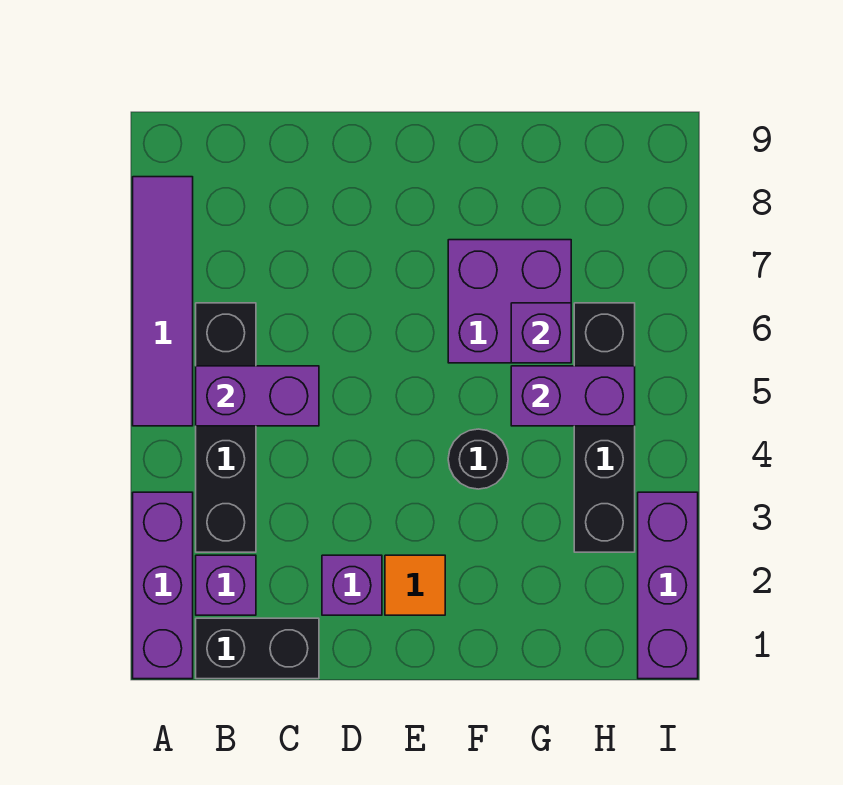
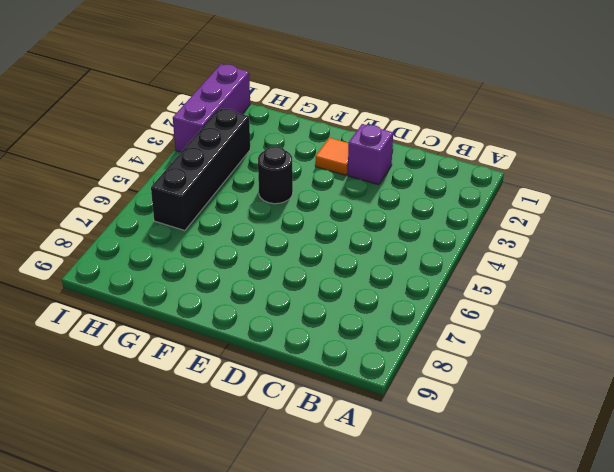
none -> purple brick A1:A3 level 1
none -> purple tile A5:A8 level 1
none -> black brick B1:C1 level 1

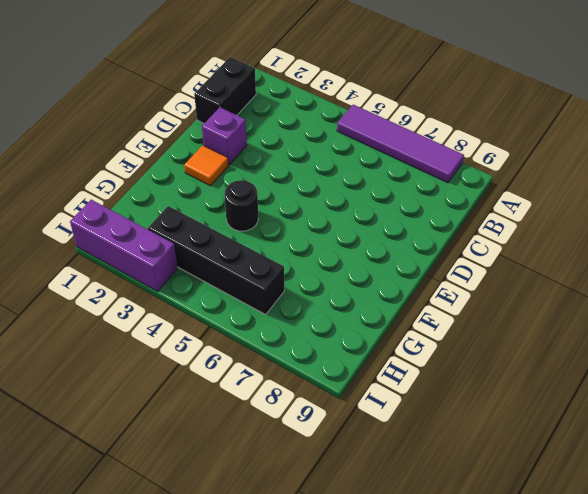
none -> purple brick A1:A3 level 1
none -> purple brick B2 level 1
none -> black brick B3:B6 level 1

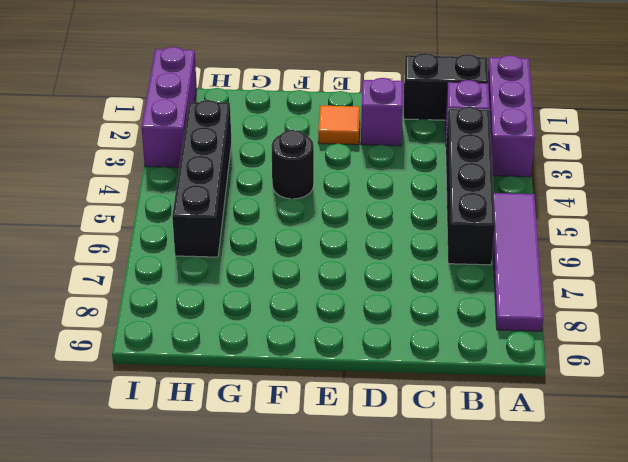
none -> purple brick F6:G7 level 1
none -> purple brick B5:C5 level 2
none -> purple brick G5:H5 level 2

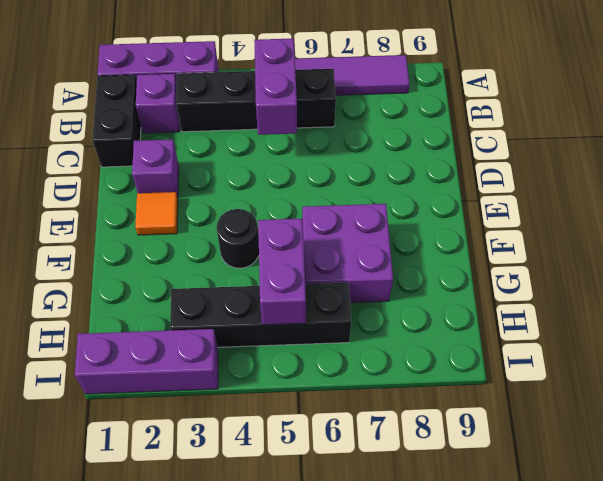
none -> purple brick G6 level 2

